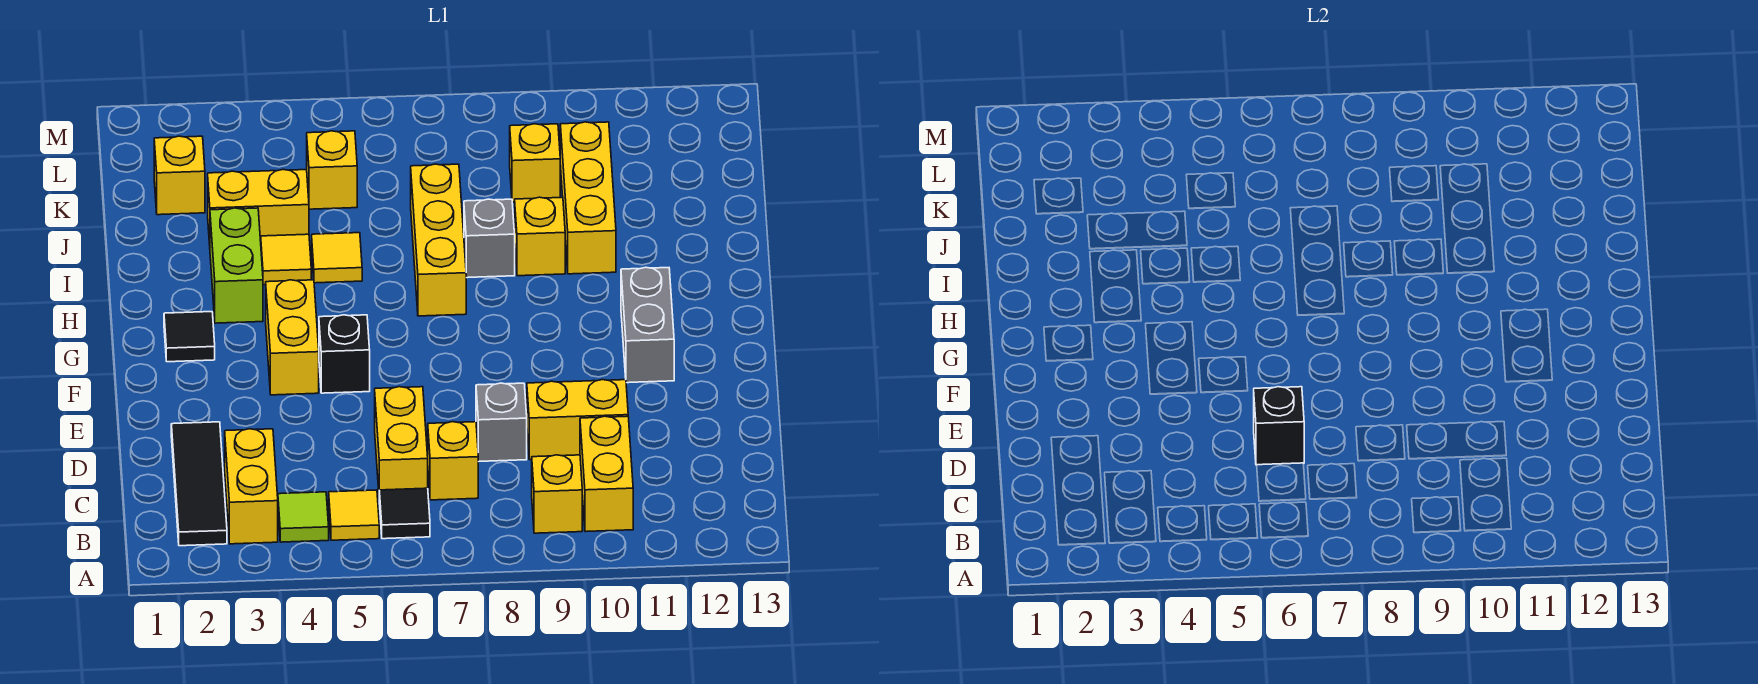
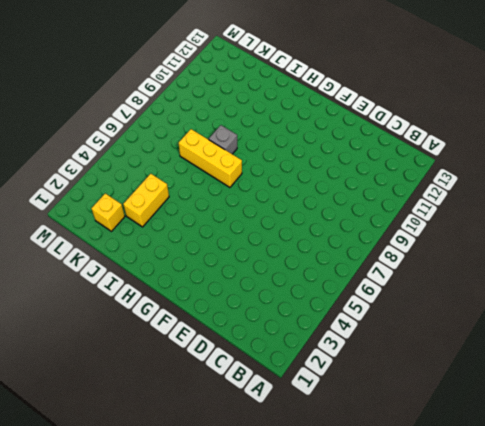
none -> black tile B2:D2 level 1
none -> yellow brick B3:C3 level 1
none -> lime tile B4 level 1

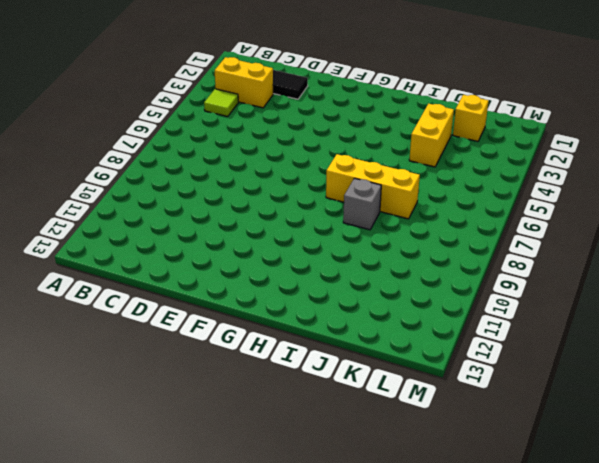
none -> yellow tile B5 level 1
none -> black tile B6 level 1
none -> yellow brick B9 level 1

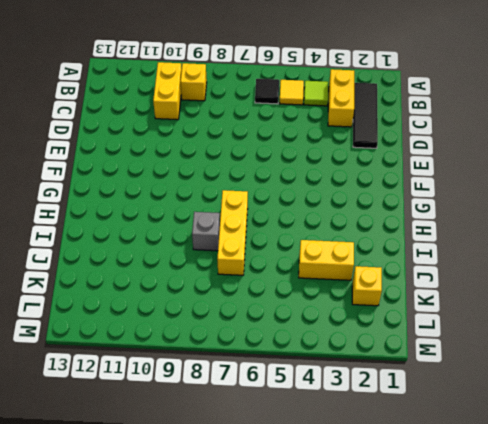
none -> yellow brick C6:D6 level 1
none -> yellow brick C7 level 1
none -> grey brick D8 level 1

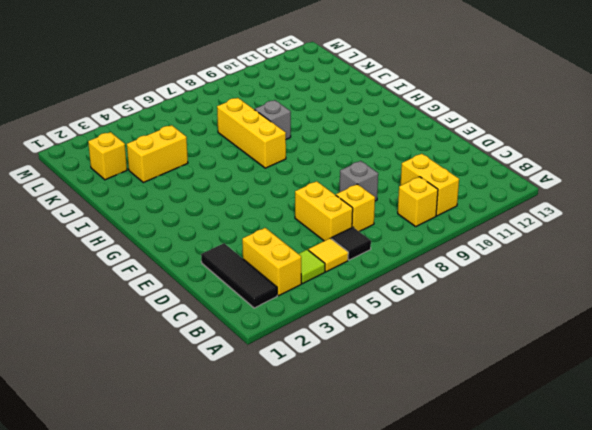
none -> yellow brick D9:D10 level 1
none -> yellow brick F4:G4 level 1
none -> black brick F5 level 1

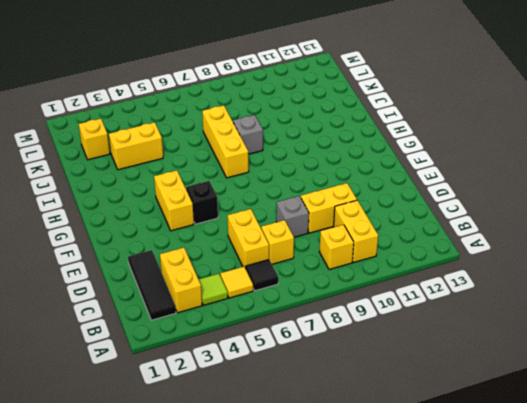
none -> grey brick F11:G11 level 1
none -> black tile G2 level 1
none -> lime brick H3:I3 level 1

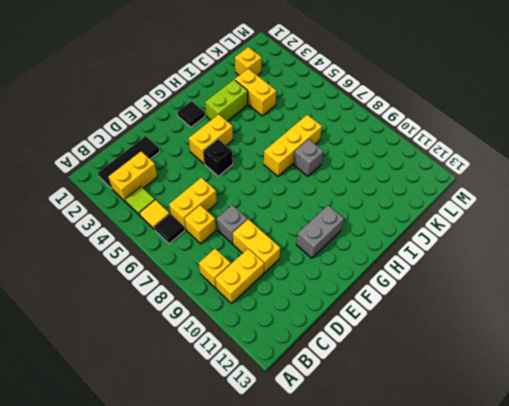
none -> yellow tile I4 level 1
none -> yellow tile I5 level 1
none -> yellow brick I9 level 1

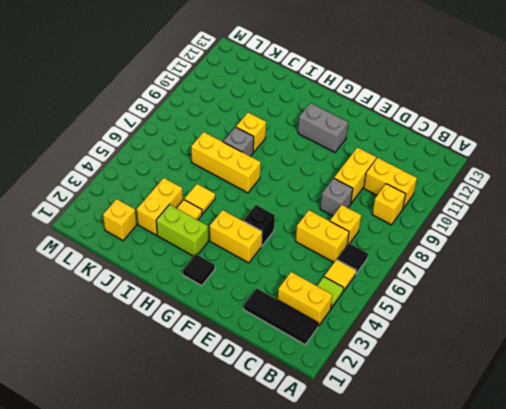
none -> yellow brick I10:K10 level 1
none -> yellow brick K5 level 1
none -> yellow brick K9 level 1

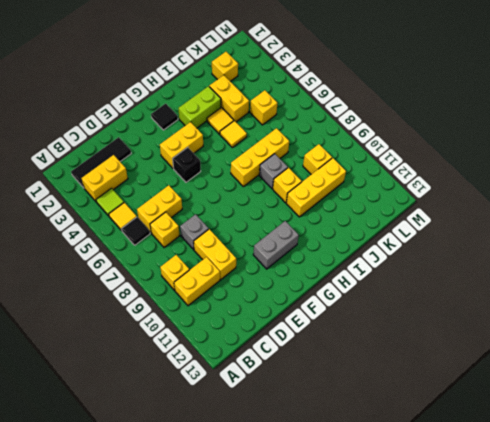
none -> black brick D6 level 2

